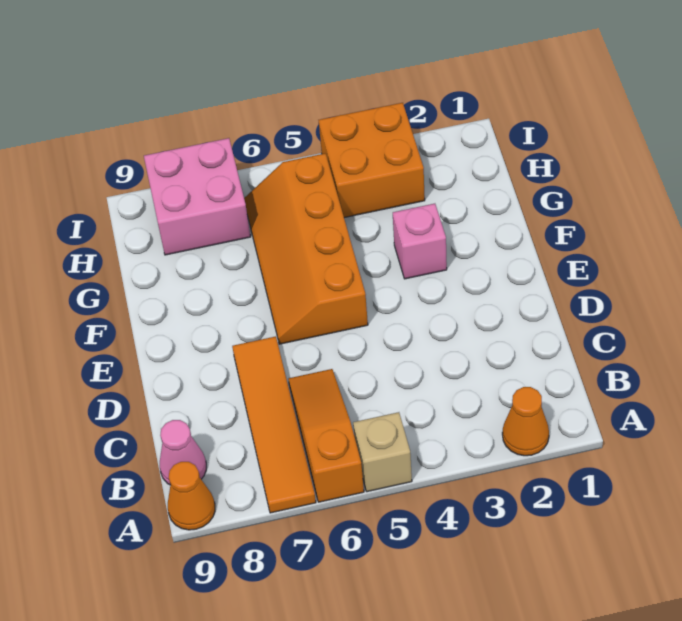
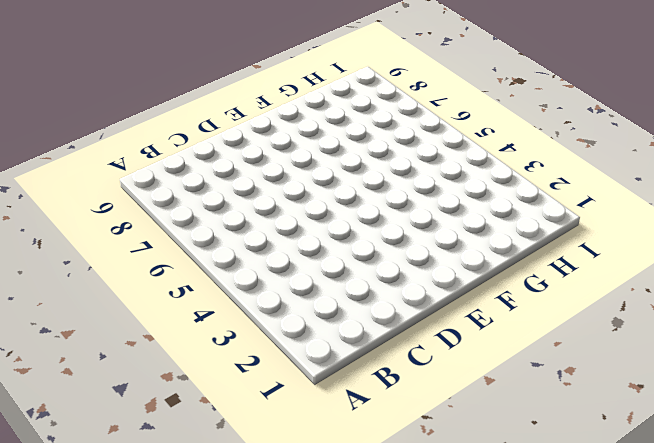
none -> orange cone A2 level 1
none -> tan brick A5 level 1

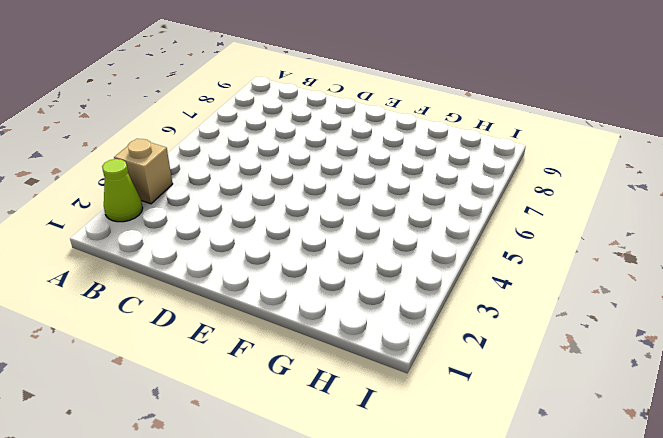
lime cone A2 level 1 -> orange cone A2 level 1
tan brick A3 level 1 -> tan brick A5 level 1
none -> orange slope A6:C6 level 1 top A
none -> orange tile A7:D7 level 1

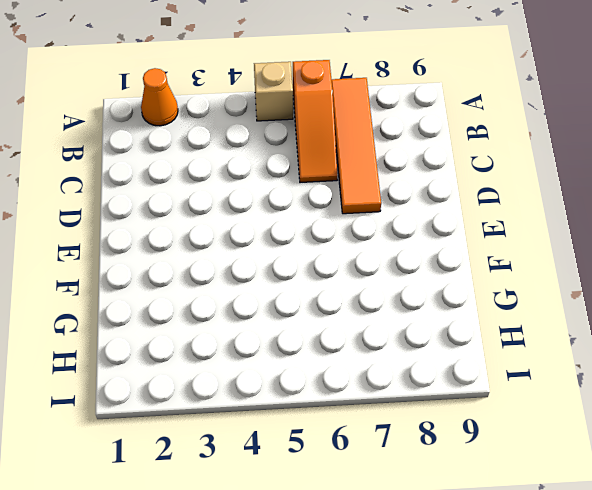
none -> orange cone A9 level 1
none -> pink cone B9 level 1

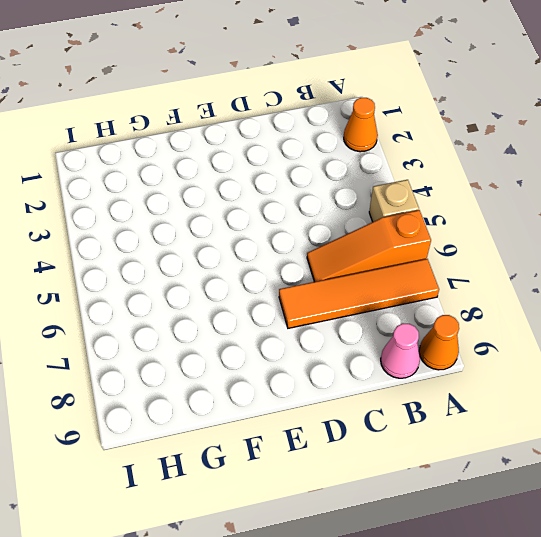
none -> orange slope E5:H6 level 1 top 5
none -> pink brick F3 level 1

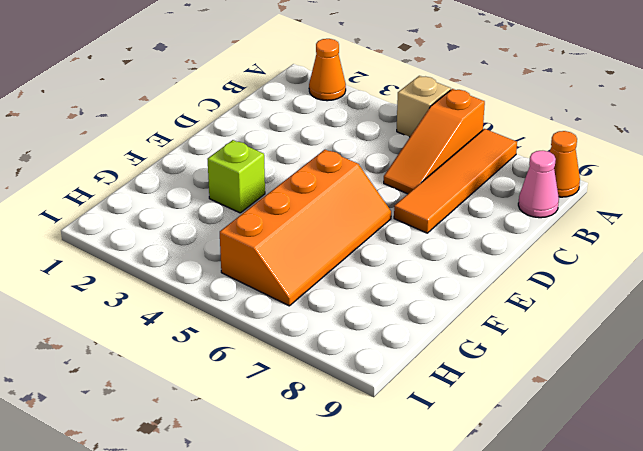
lime brick F3 level 1 -> pink brick F3 level 1
none -> orange brick H3:I4 level 1
none -> pink brick H7:I8 level 1

